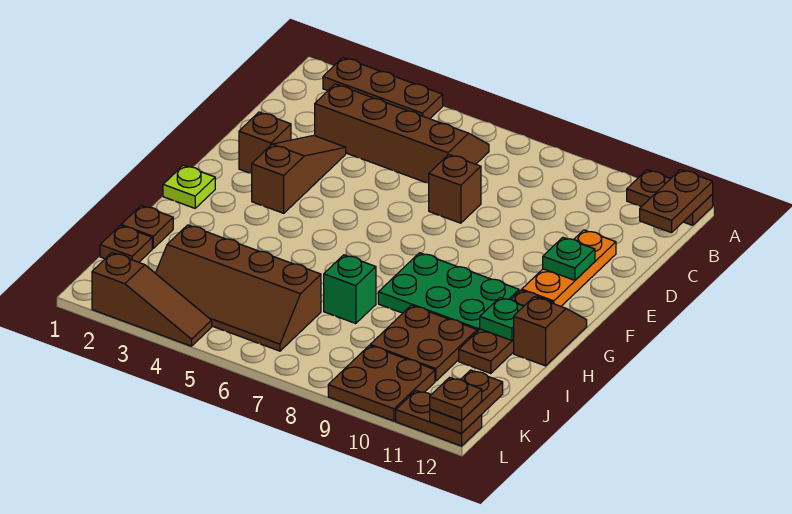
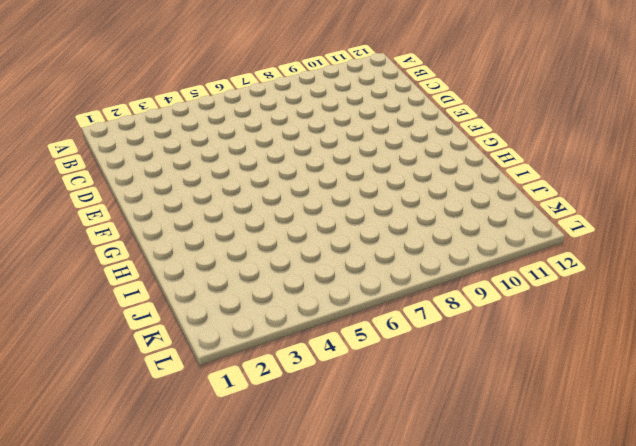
none -> brown plate A2:A4 level 1
none -> brown plate A11:A12 level 1
none -> brown slope B3:C6 level 1 top C

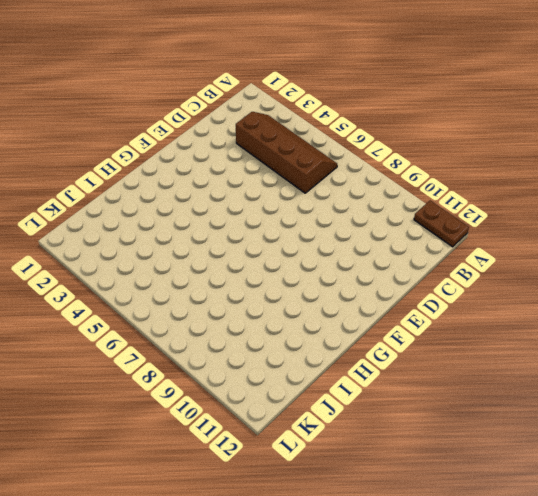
none -> brown plate A2:A4 level 1
none -> brown slope D3:F3 level 1 top F
none -> brown brick D7 level 1

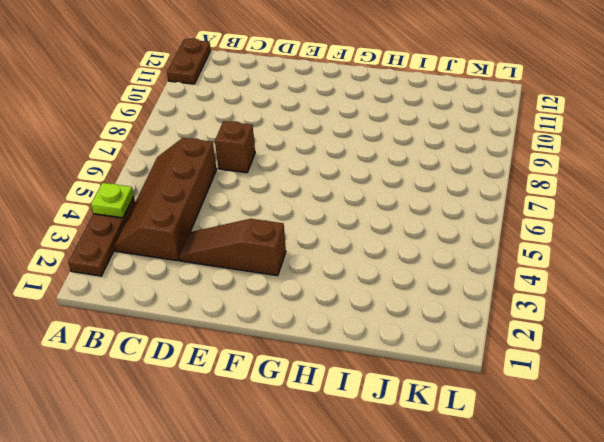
lime plate A4 level 2 -> lime plate G1 level 1
none -> orange plate D11:F11 level 1
none -> brown brick E2 level 1
none -> green plate G8:H10 level 1

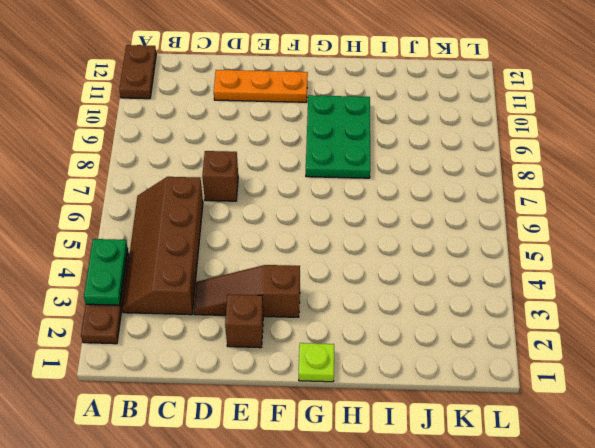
green plate A3:A4 level 2 -> none
none -> brown plate G11:I11 level 1
none -> brown slope G12:H12 level 1 top H
none -> brown plate I1 level 1

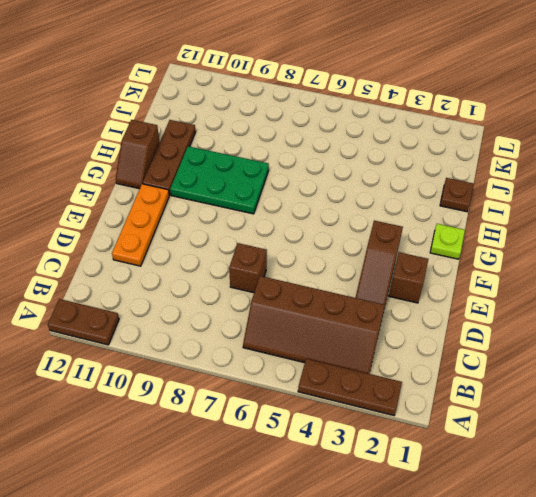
none -> green brick I7 level 1
none -> brown plate I9:J10 level 1
none -> brown plate J1 level 1

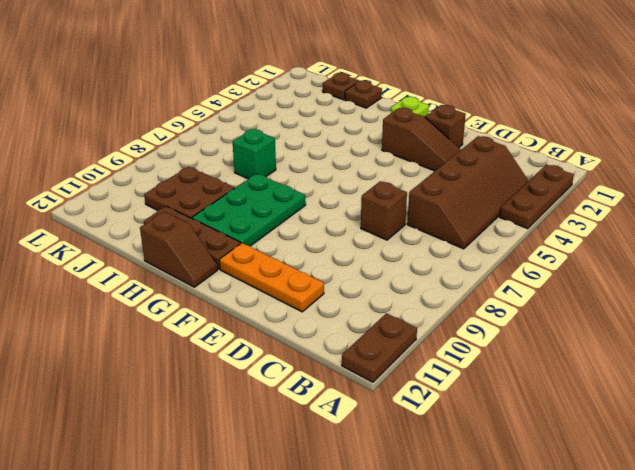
none -> brown slope J3:K6 level 1 top J
none -> brown plate K9:L10 level 1
none -> brown slope L2:L4 level 1 top 2

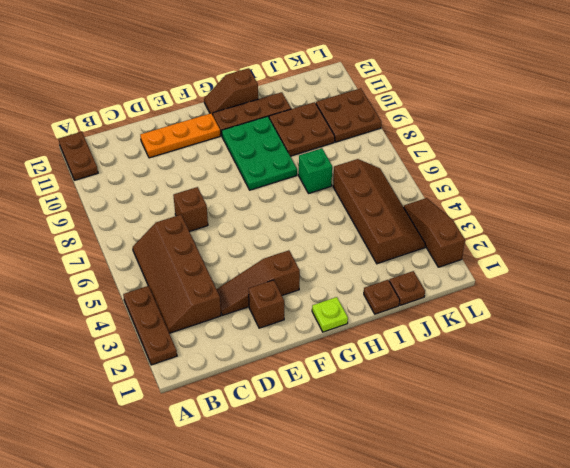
none -> brown plate L11:L12 level 1
none -> brown plate A12:B12 level 2
none -> green plate E11 level 2

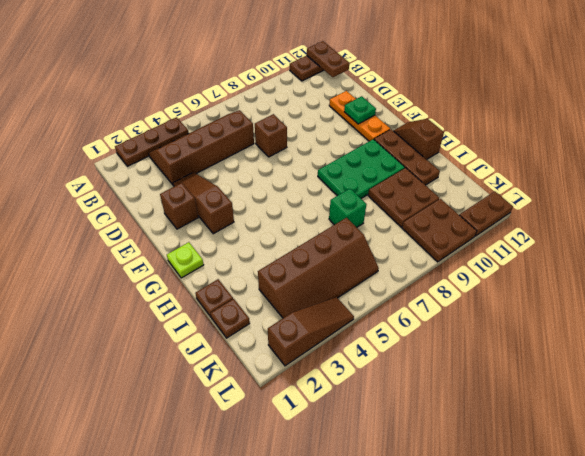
none -> green plate H11 level 2
none -> brown plate K12:L12 level 2
none -> brown plate L12 level 3

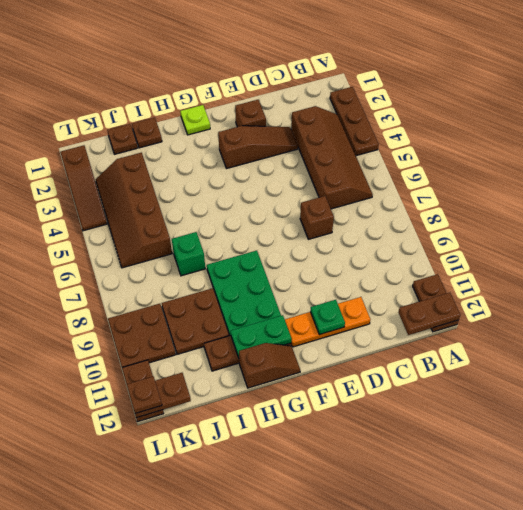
green plate G11:H11 level 2 -> green plate H11 level 2

